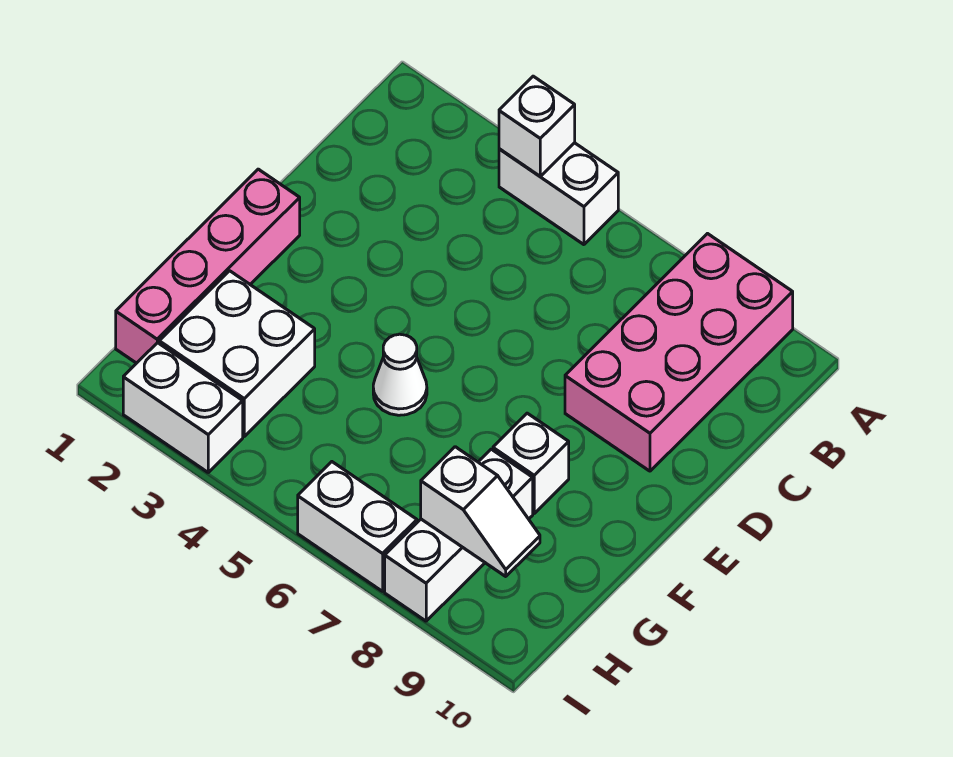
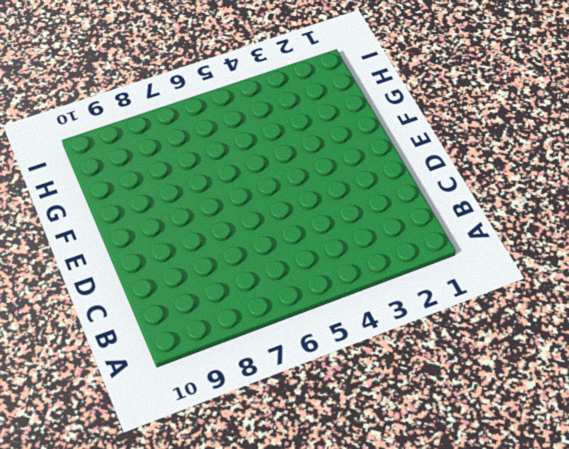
none -> white brick A4:A5 level 1
none -> pink brick A8:D9 level 1

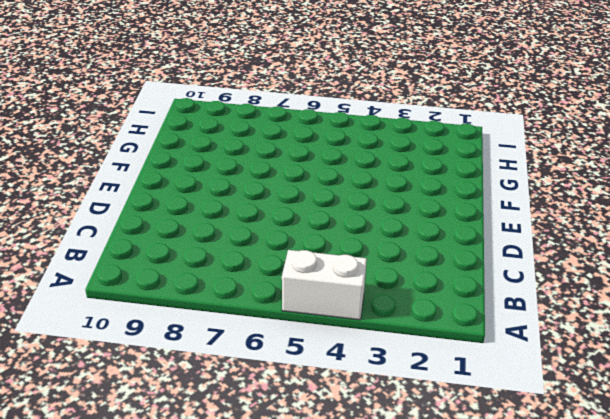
none -> pink brick A8:D9 level 1
none -> pink brick E1:H1 level 1

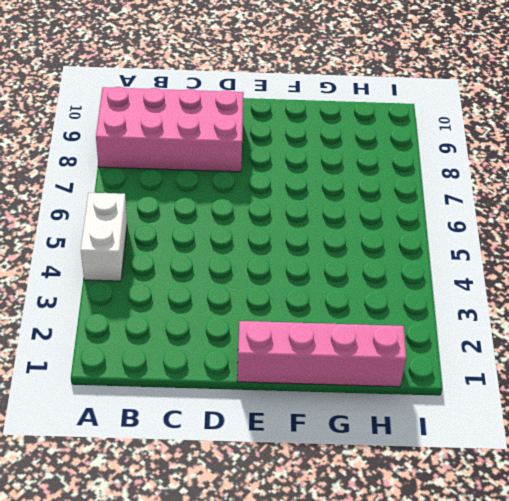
none -> white cone F5 level 1
none -> white brick F8 level 1

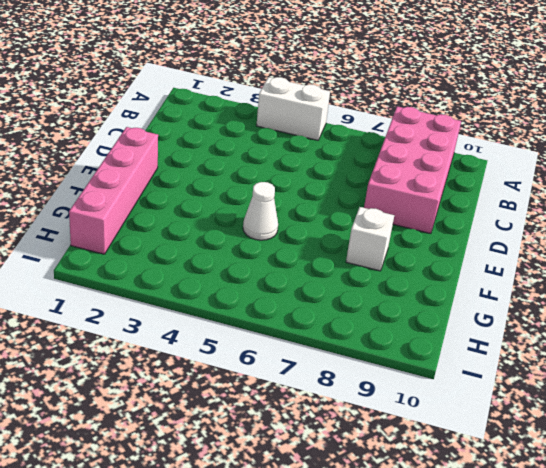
none -> white brick G2:H3 level 1
none -> white brick G8:I8 level 1

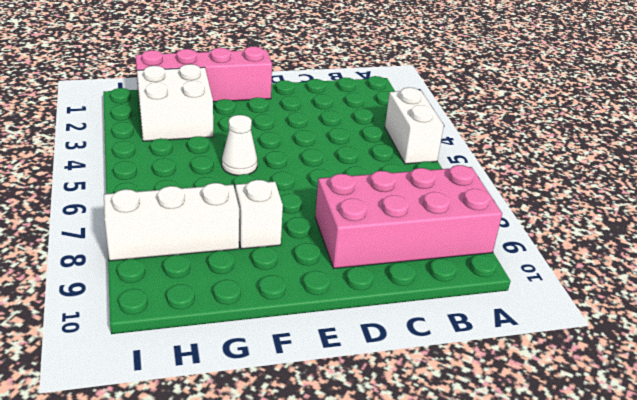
none -> white brick I2:I3 level 1
none -> white brick I6:I7 level 1

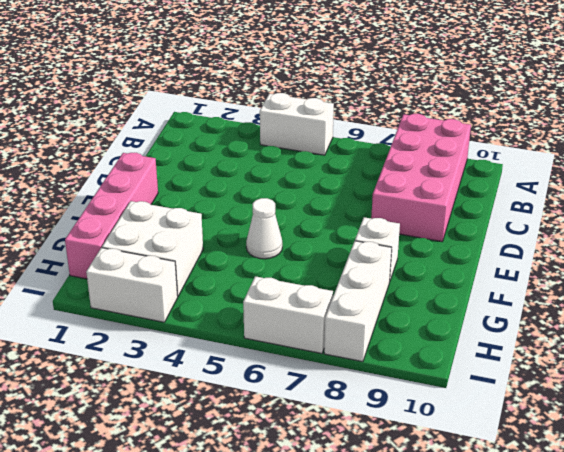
none -> white brick A4 level 2
none -> white slope H8:H9 level 2 top 8

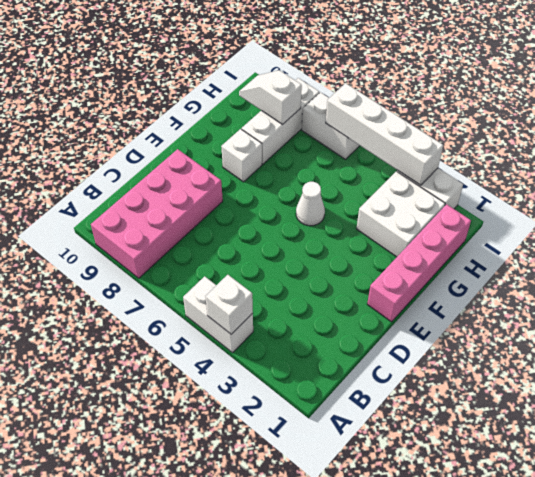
white brick I3:I6 level 2 -> none

